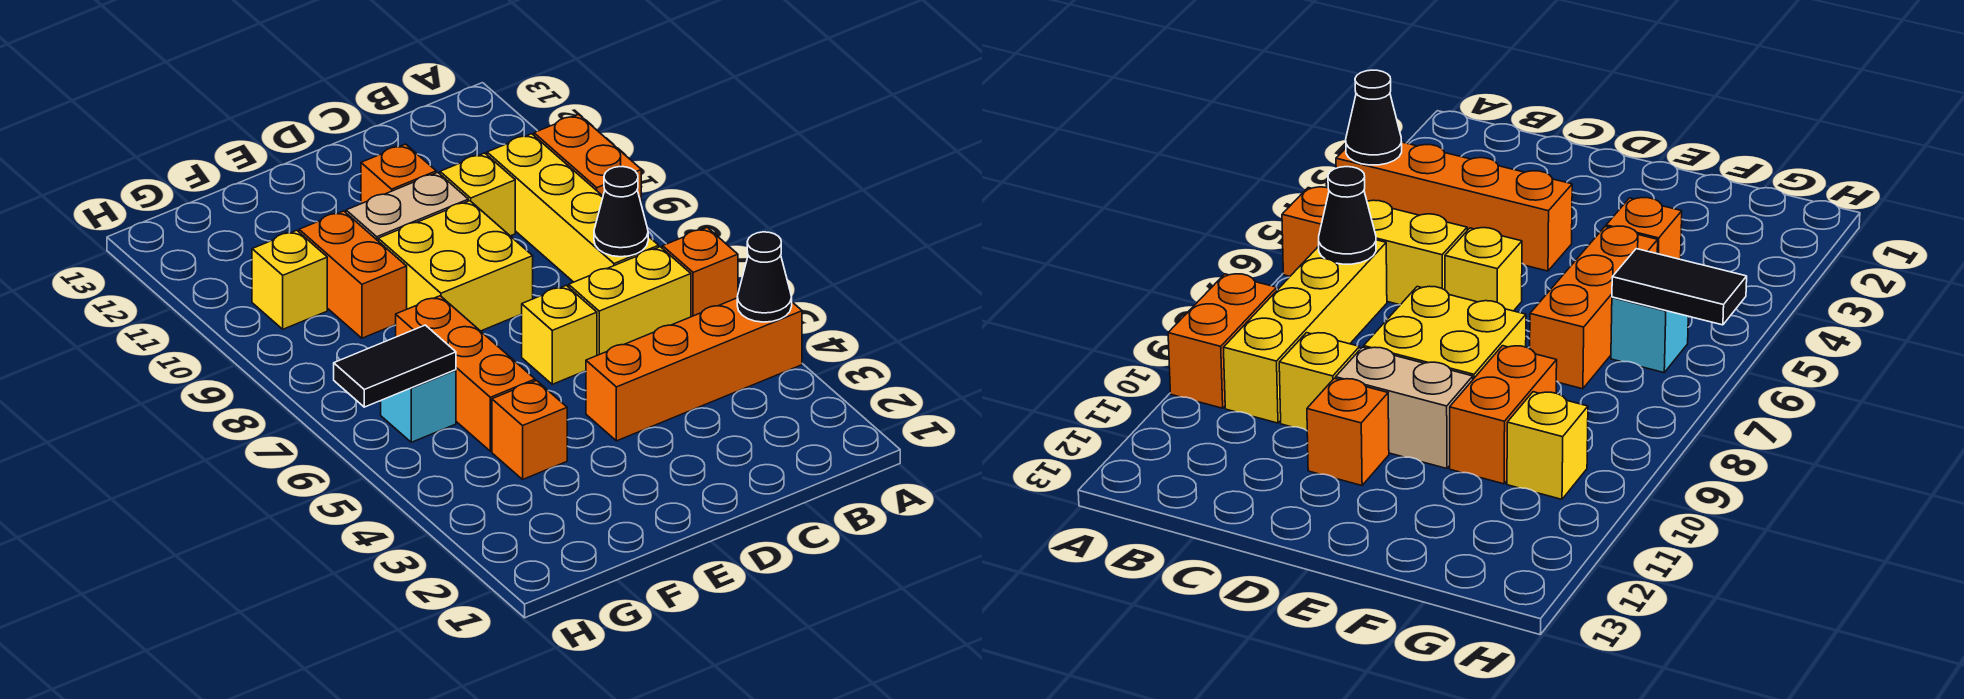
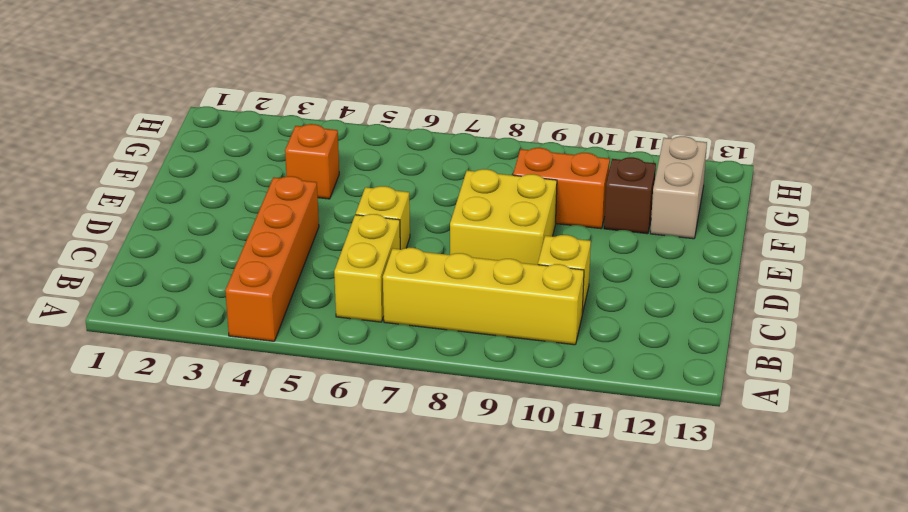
brown brick F11 level 1 -> none
tan brick F12:G12 level 1 -> tan brick D10:E10 level 1
none -> orange brick A6 level 1
none -> orange brick A9:A10 level 1
none -> orange brick D11 level 1

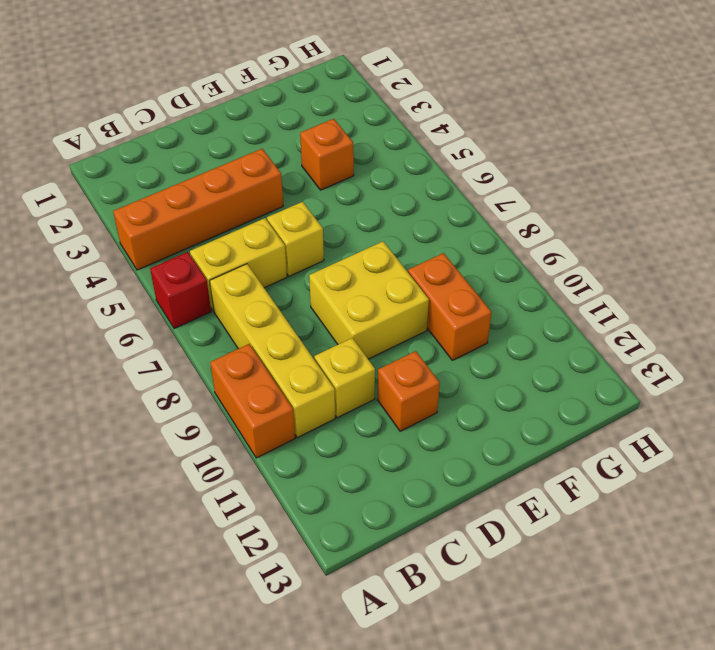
red brick A6 level 1 -> orange brick A6 level 1
none -> tan brick D10:E10 level 1
none -> orange brick F5:F7 level 1
none -> cyan brick G6 level 1

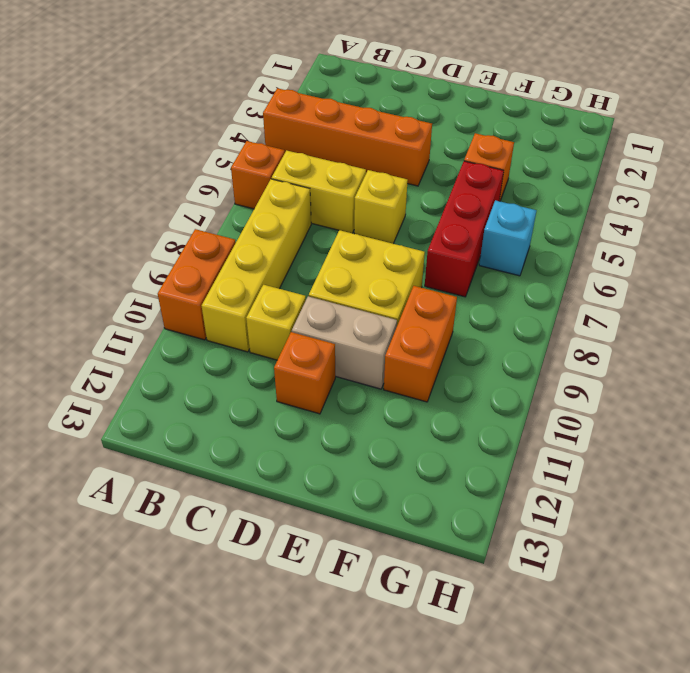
red brick F5:F7 level 1 -> orange brick F5:F7 level 1
none -> yellow brick G10 level 1
none -> black cone A4 level 2
none -> black cone B7 level 2

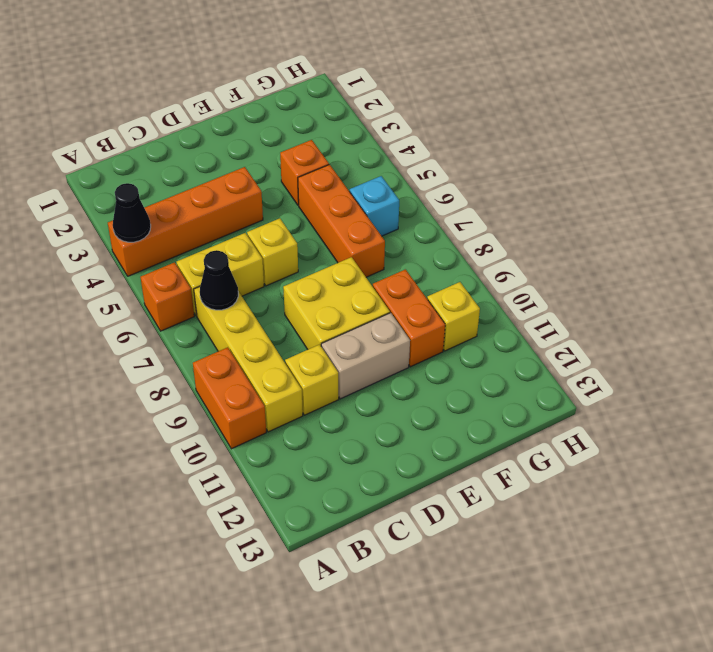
none -> orange brick D11 level 1
none -> black tile G6:H6 level 2

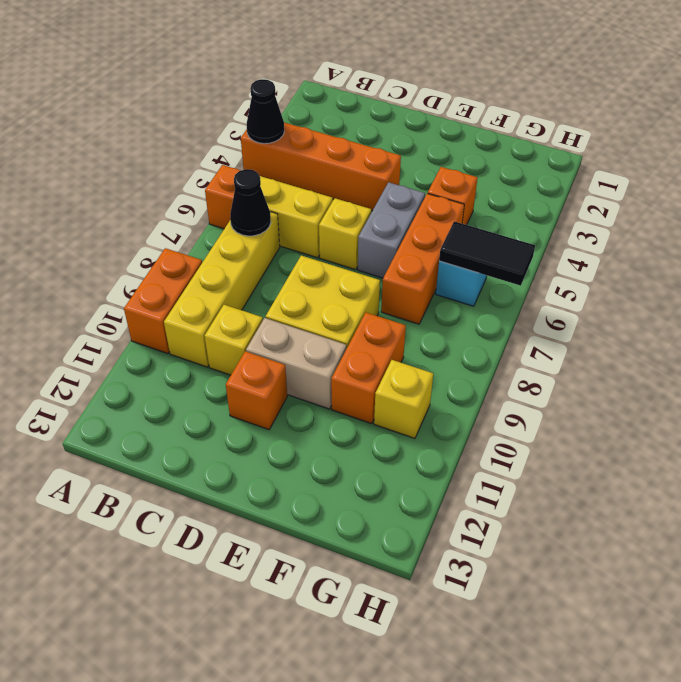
grey brick E5:E6 level 1 -> none

